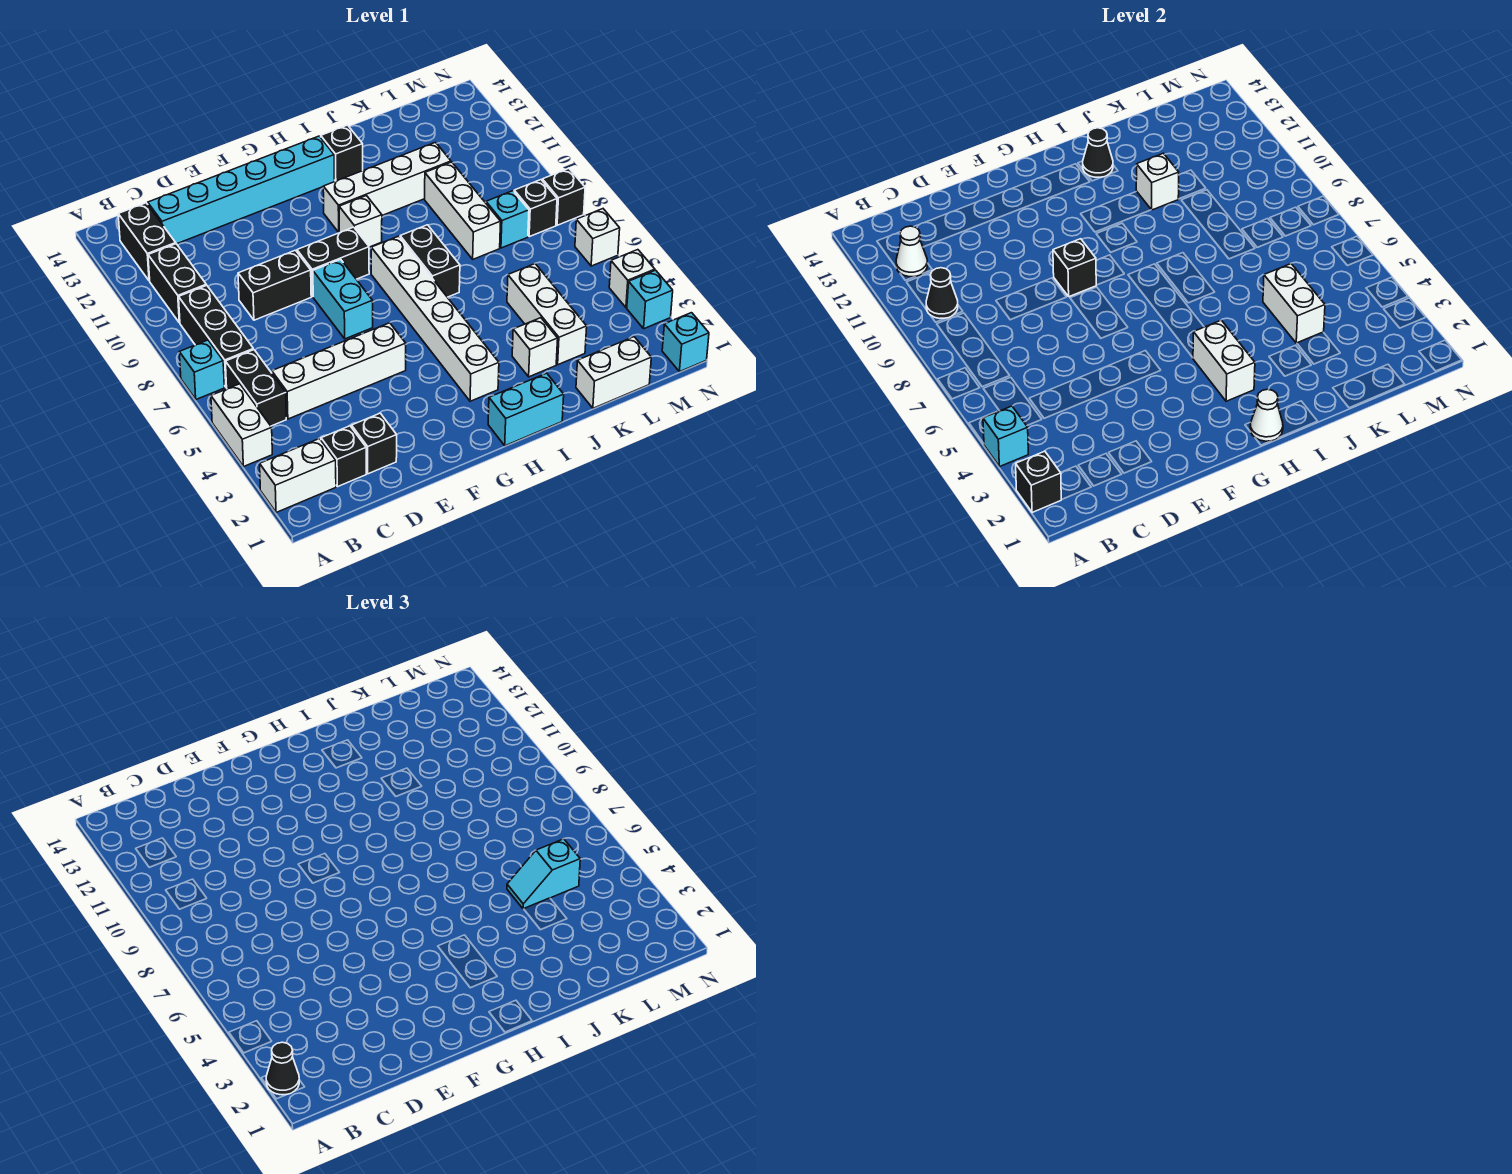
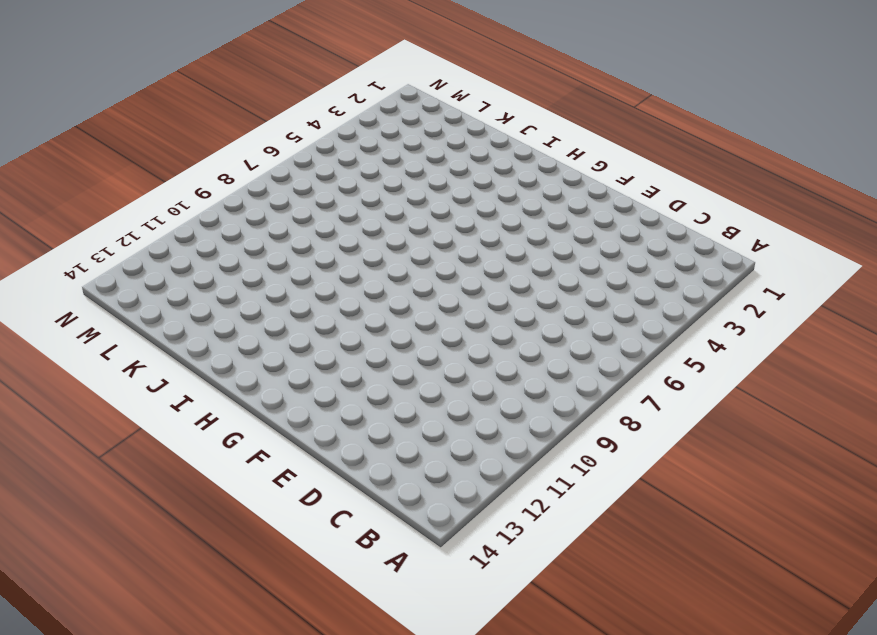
none -> white brick A2:B2 level 1
none -> white brick A4:A5 level 1
none -> cyan brick A7 level 1
none -> black brick B5:B6 level 1

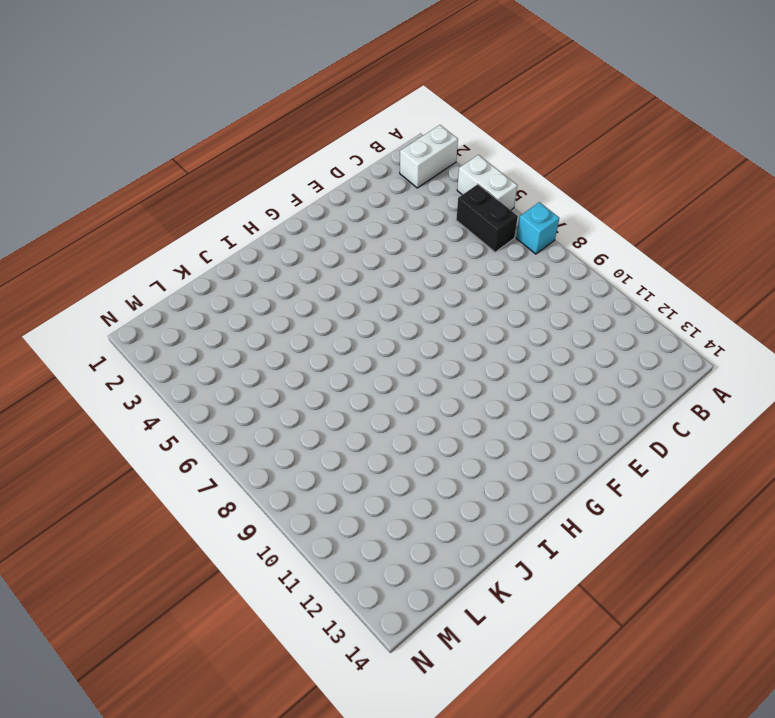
none -> black brick B7:B9 level 1
none -> black brick B10:B11 level 1
none -> black brick B12:B13 level 1
none -> black brick C2 level 1

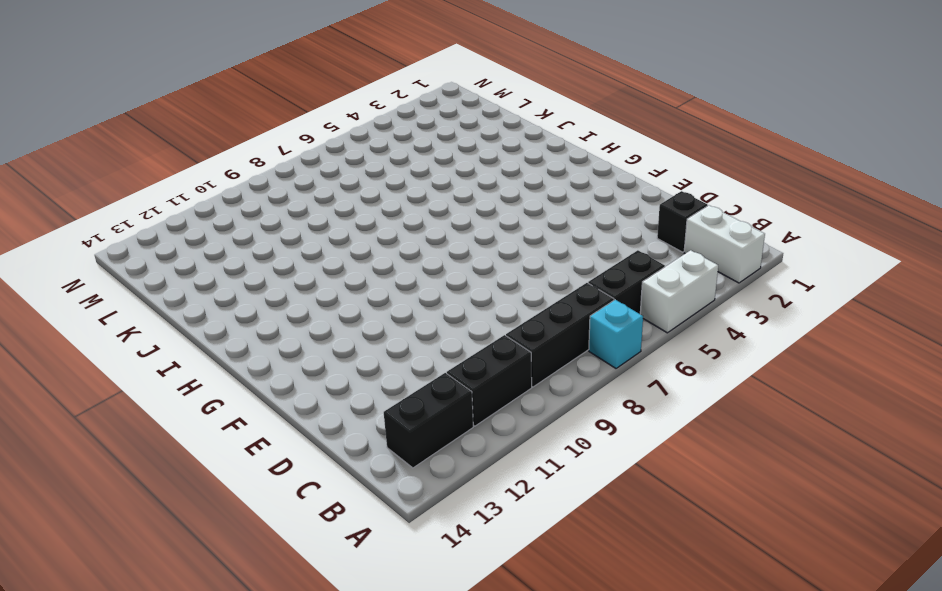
none -> white brick C5:F5 level 1
none -> cyan brick C13:H13 level 1
none -> black brick D2 level 1
none -> black brick D9:E9 level 1

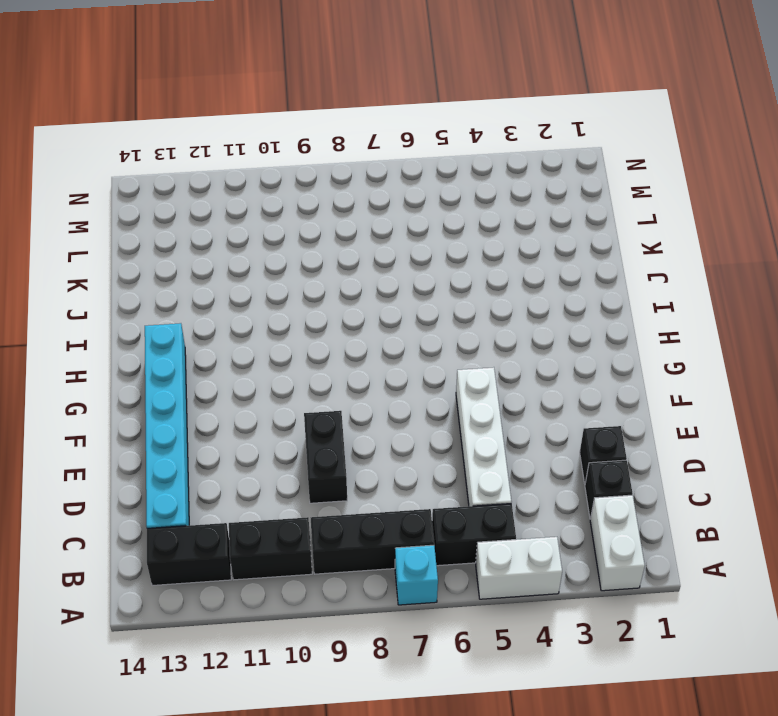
none -> cyan brick F7:F8 level 1
none -> black brick F9:G9 level 1
none -> cyan brick H1:I1 level 1
none -> white brick H3:H8 level 1

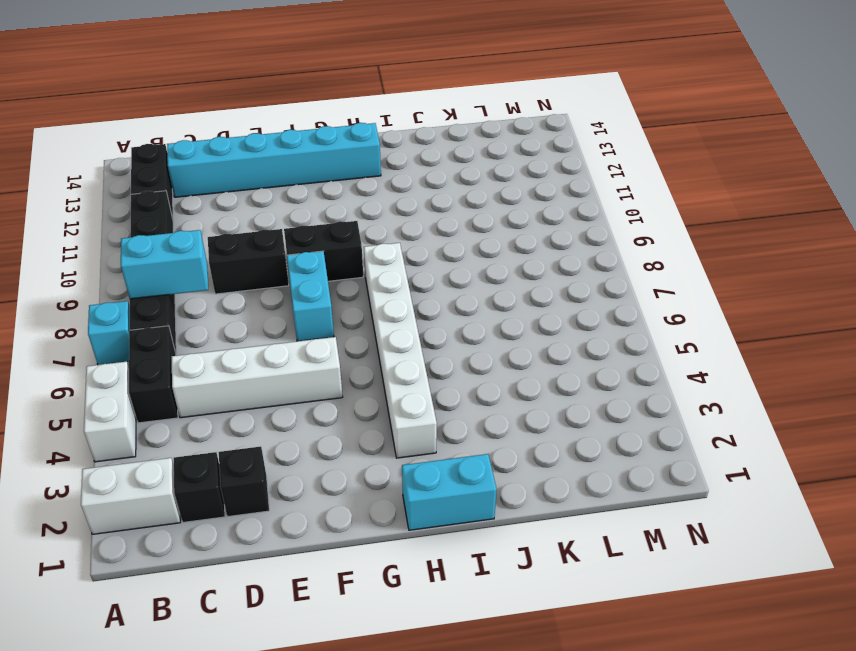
cyan brick B8:C8 level 2 -> none
none -> white brick H10 level 1
none -> white brick H11:K11 level 1
none -> black brick I7:I8 level 1
none -> black brick I13 level 1

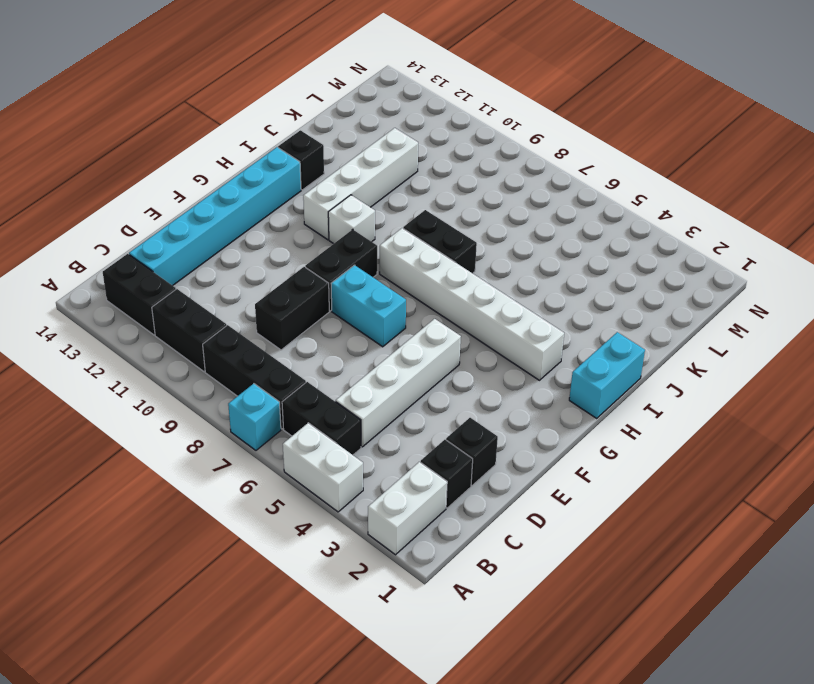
none -> white brick J3 level 1
none -> white brick K1:L1 level 1
none -> white brick K3:K5 level 1
none -> white brick K8:K10 level 1

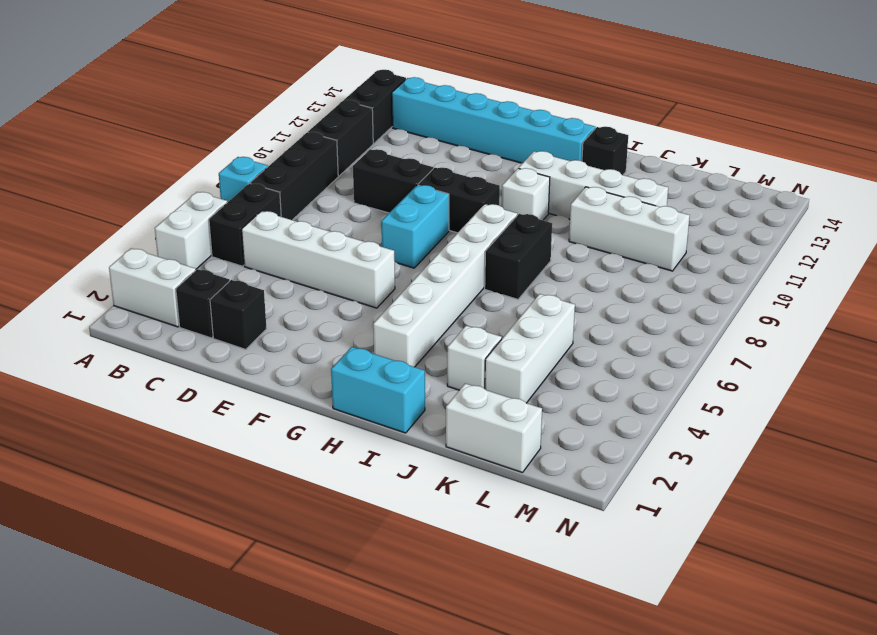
white brick J10:L10 level 1 -> white brick K8:K10 level 1
none -> cyan brick L8 level 1
none -> black brick M8 level 1
none -> cyan brick N1 level 1
none -> cyan brick N3 level 1

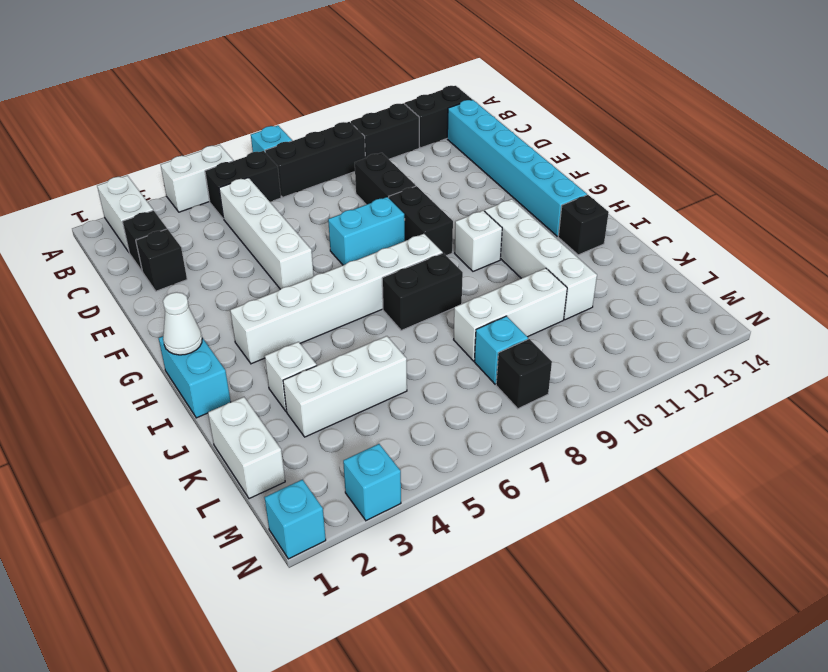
none -> white brick N4 level 1
none -> white brick N6 level 1
none -> black brick N8 level 1
none -> black brick A2 level 2

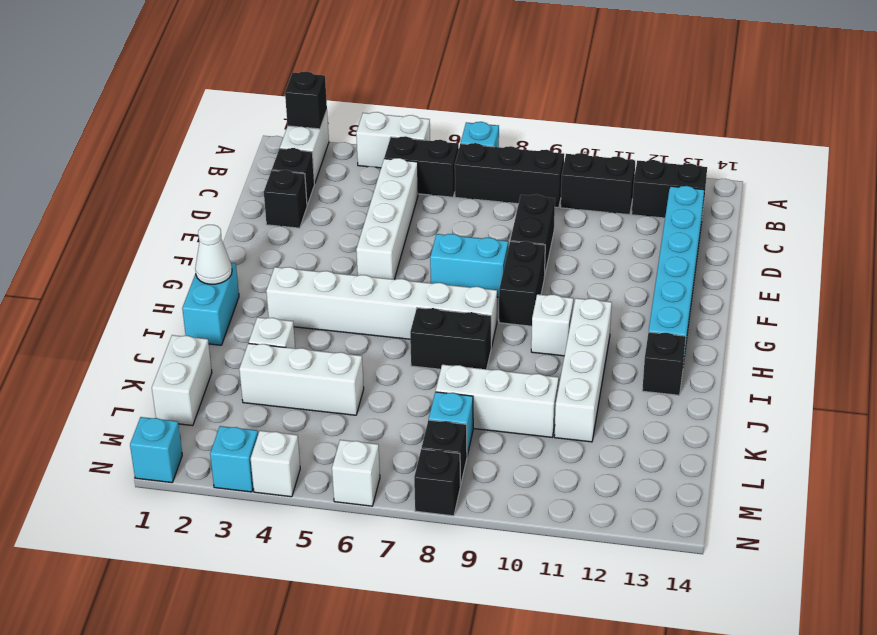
none -> cyan brick A4 level 2
none -> black cone B10 level 2
none -> white cone B12 level 2
none -> black brick F9 level 2

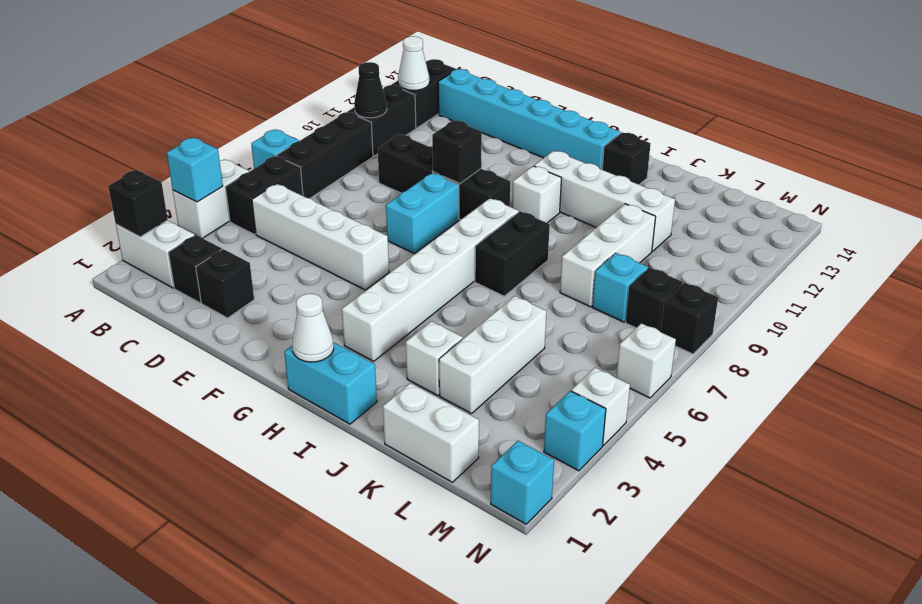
none -> white brick H3:H4 level 2
none -> black cone I13 level 2
none -> white brick J11 level 2
none -> white brick K4:K5 level 2

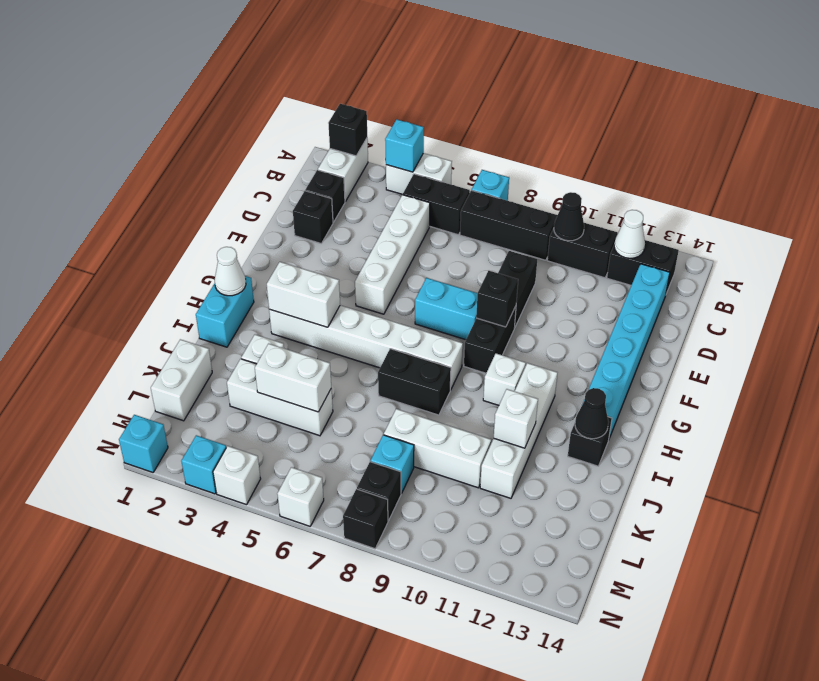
none -> black cone A2 level 3
none -> cyan slope K5:L5 level 3 top L

